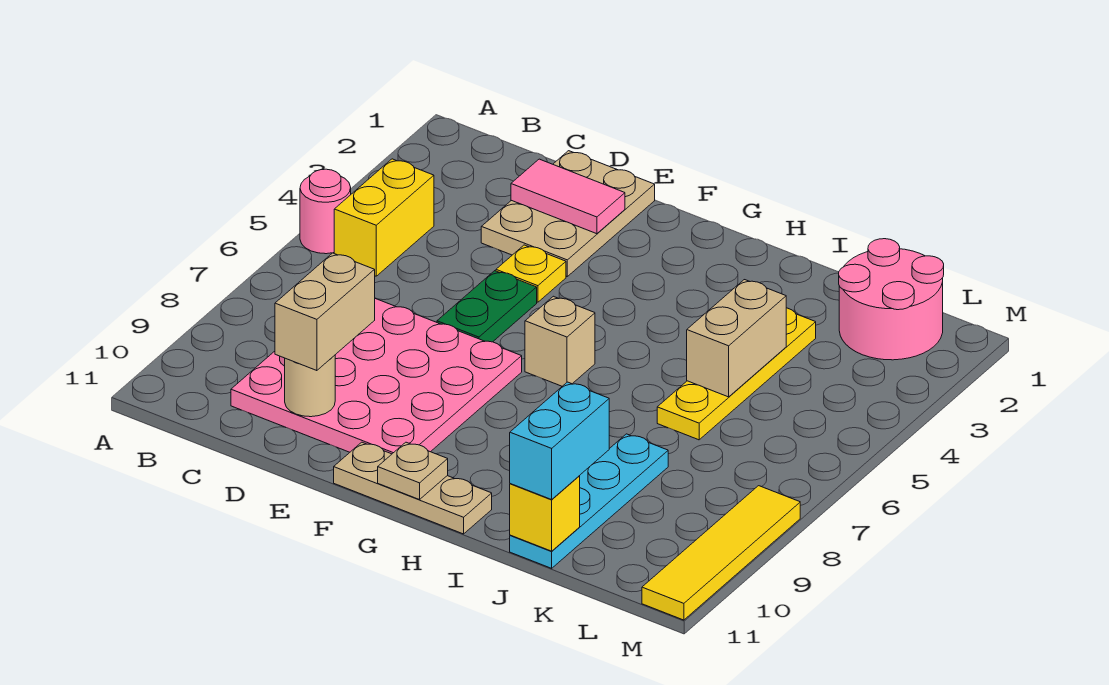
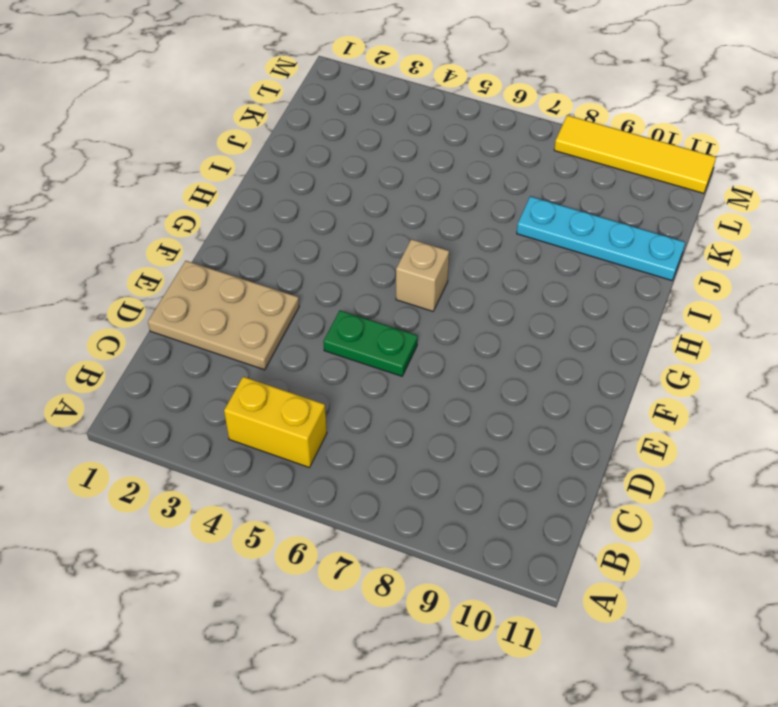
none -> pink round brick A5 level 1
none -> pink plate C7:F10 level 1
none -> yellow plate E4 level 1

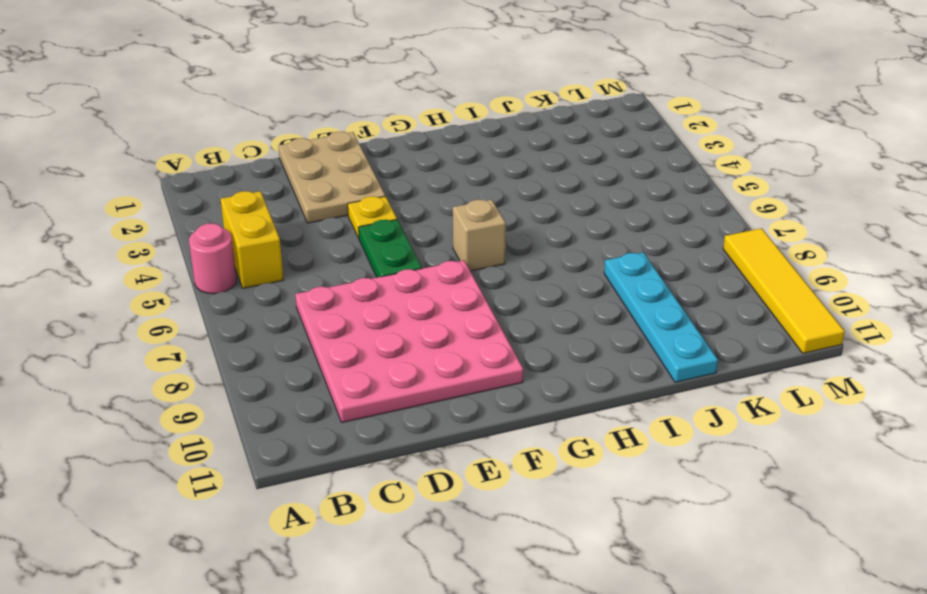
none -> tan plate F11:H11 level 1
none -> yellow plate J3:J6 level 1
none -> pink round brick K1:L2 level 1

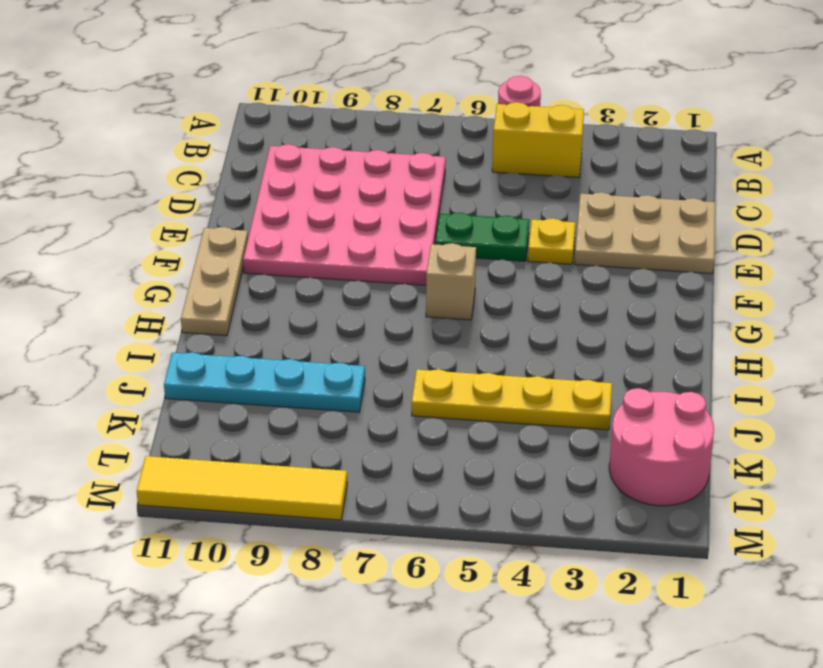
none -> pink tile D2:E2 level 2
none -> tan round brick D10 level 2
none -> tan plate G11 level 2

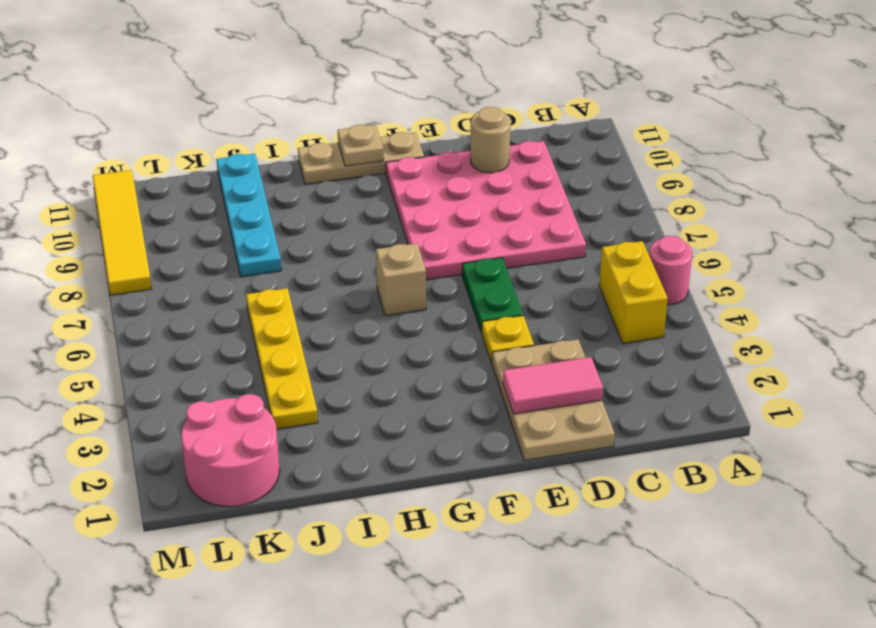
none -> tan brick J4:J5 level 2
none -> yellow brick J11 level 2
none -> tan brick D9:D10 level 3

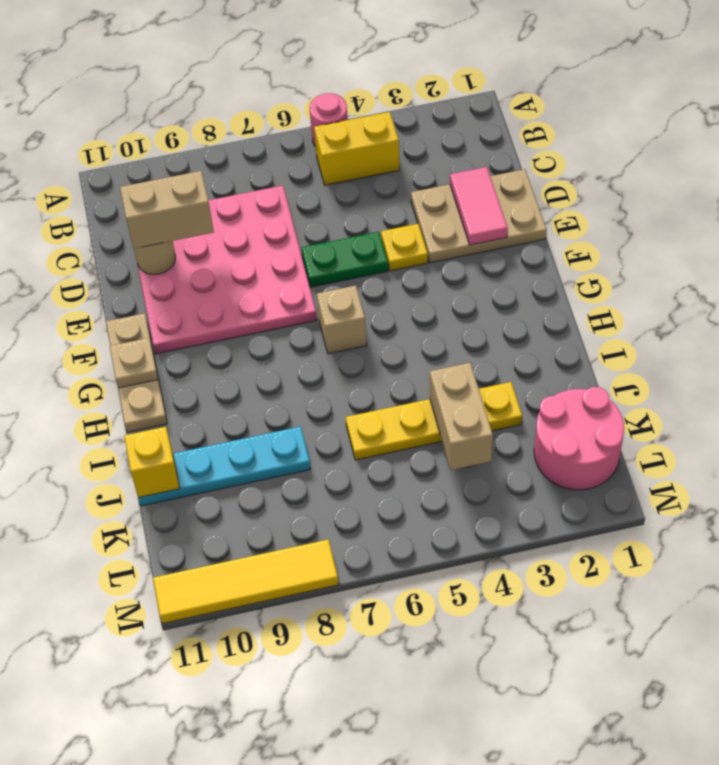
tan brick J4:K4 level 2 -> tan brick J4:J5 level 2
none -> cyan brick J10:J11 level 3

